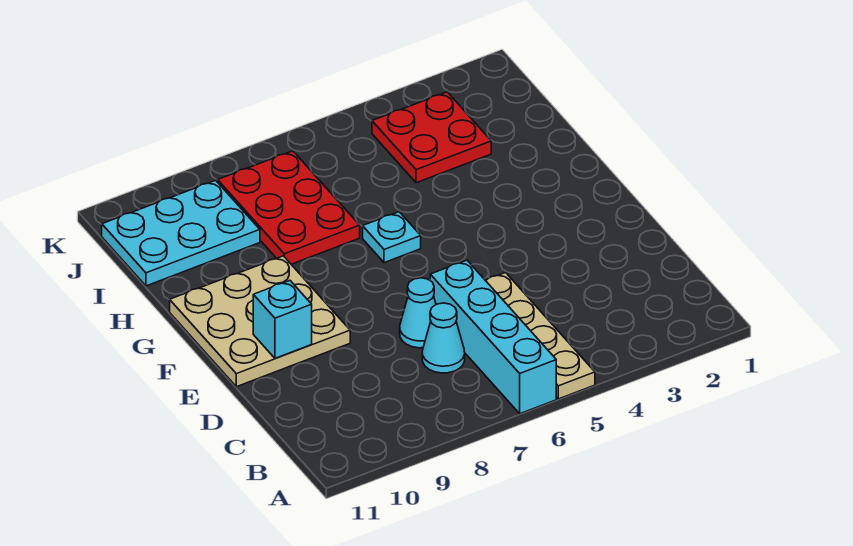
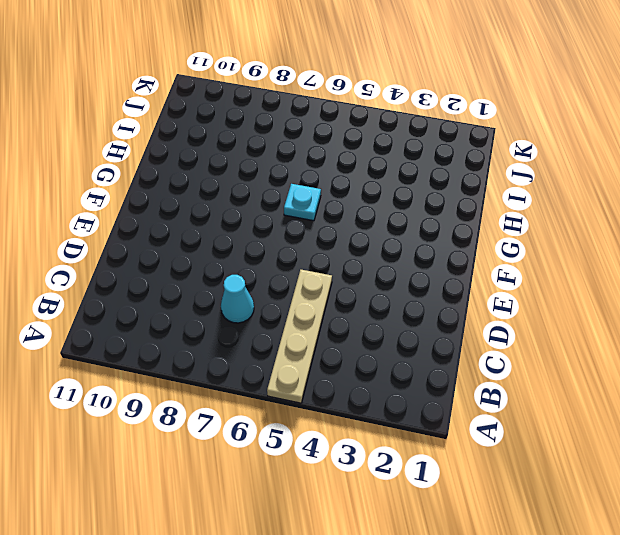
none -> cyan brick A6:D6 level 1
none -> cyan cone D7 level 1

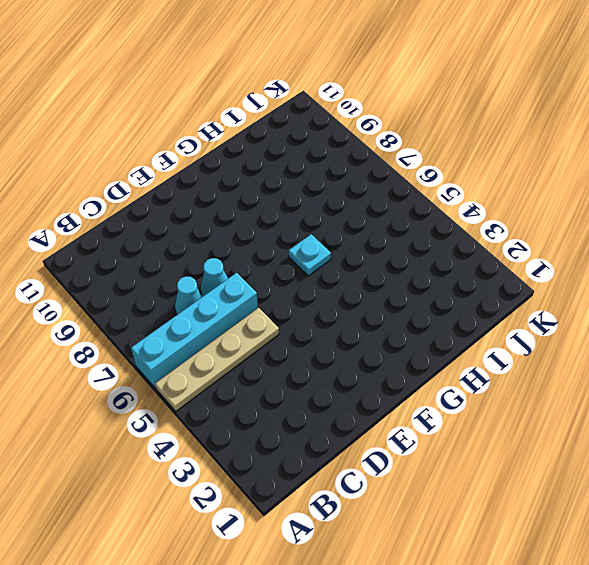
none -> tan plate E9:G11 level 1
none -> red plate H7:J8 level 1

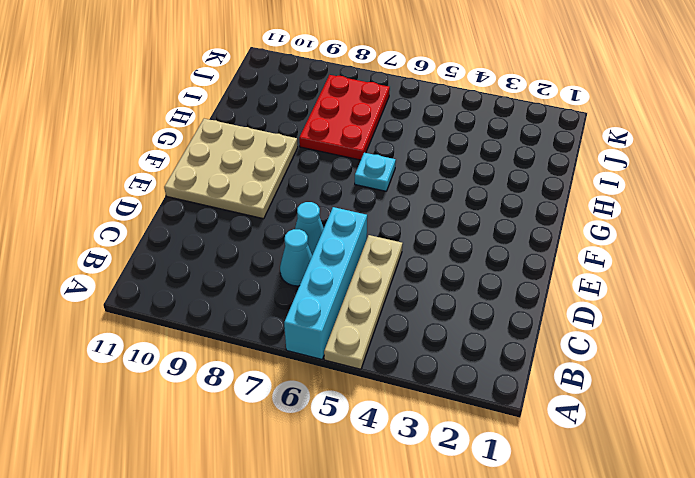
none -> red plate I3:J4 level 1
none -> cyan plate I9:J11 level 1

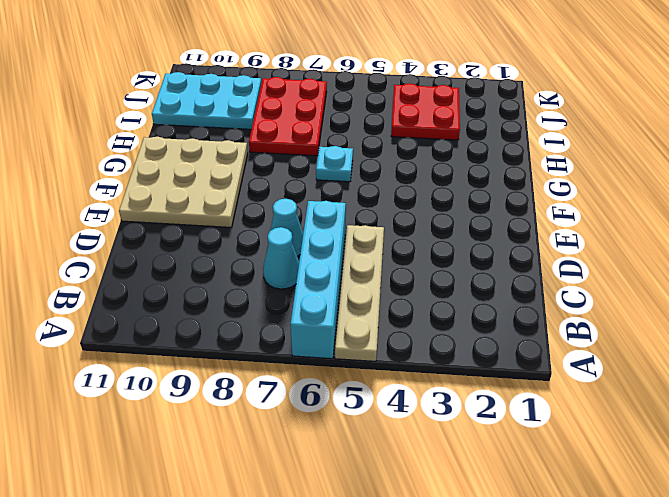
none -> cyan brick E10 level 2

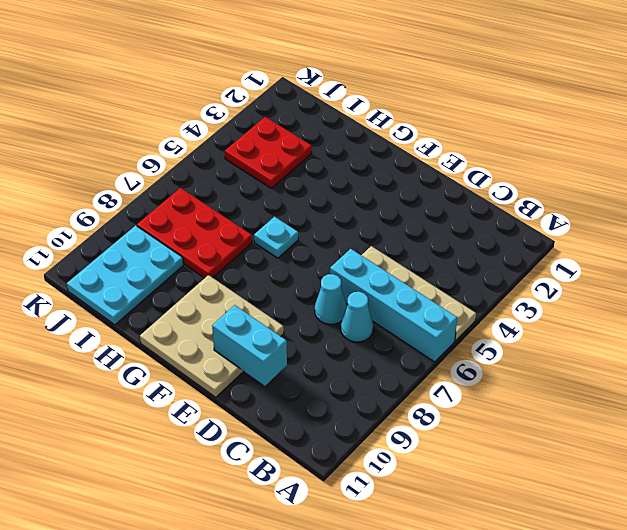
cyan brick D10:E10 level 2 -> cyan brick E10 level 2

